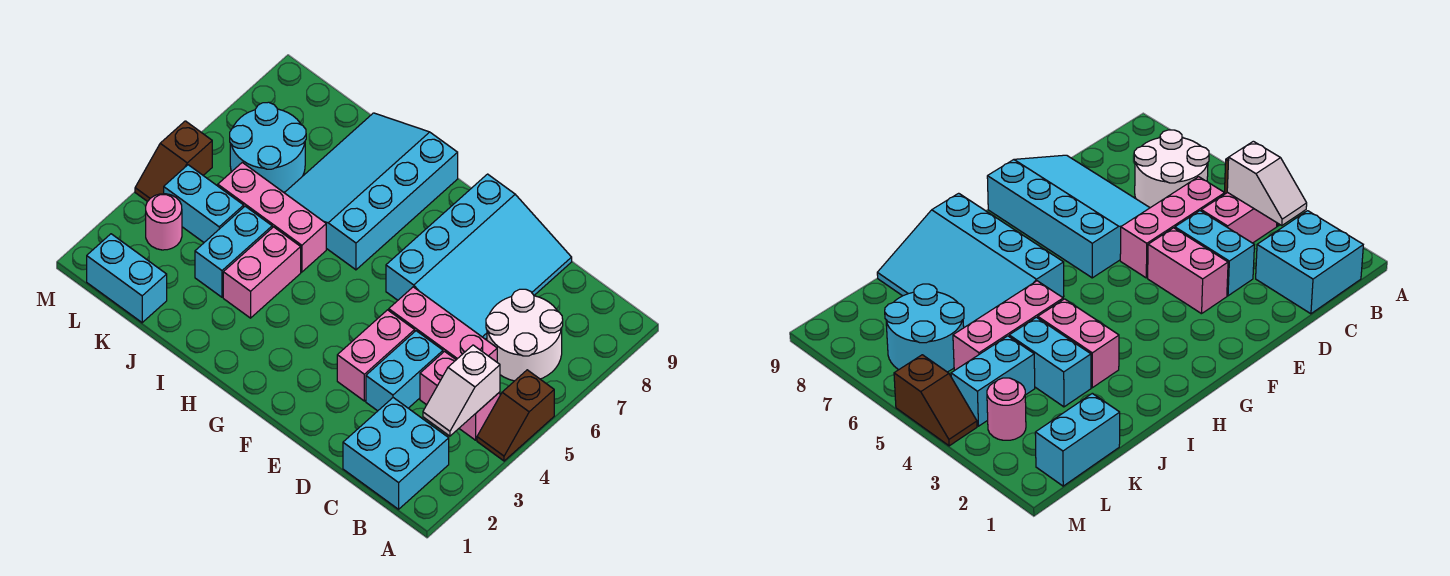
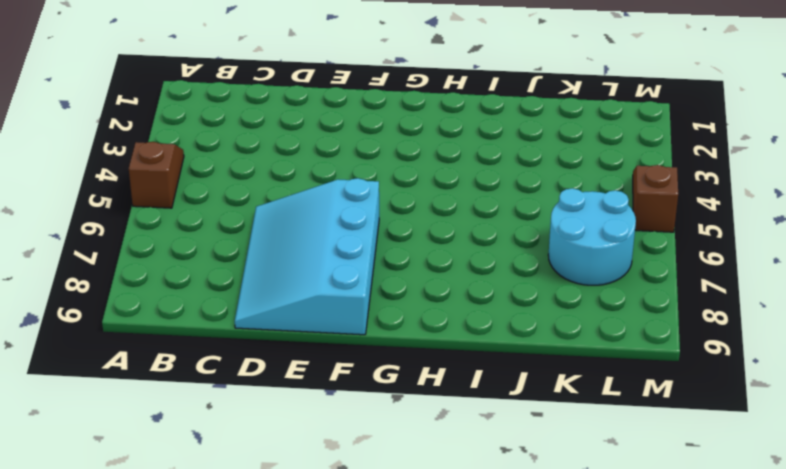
none -> cyan brick B1:C2 level 1
none -> pink brick B4:C4 level 1
none -> white round brick B6:C7 level 1

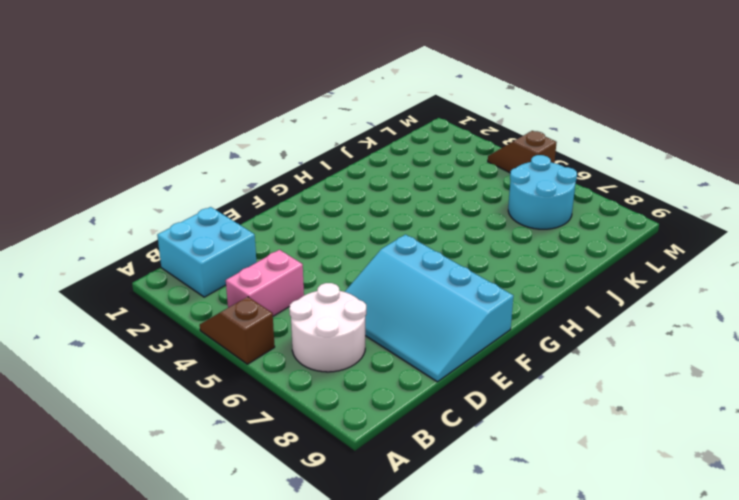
none -> pink brick C5:E5 level 1
none -> cyan brick D3:D4 level 1
none -> pink brick E3:E4 level 1

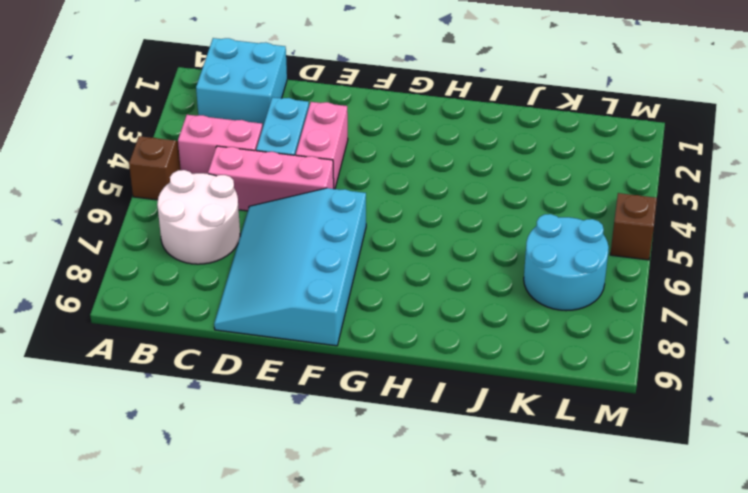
none -> cyan slope H6:J9 level 1 top H
none -> pink brick I3:I4 level 1
none -> pink brick I5:K5 level 1

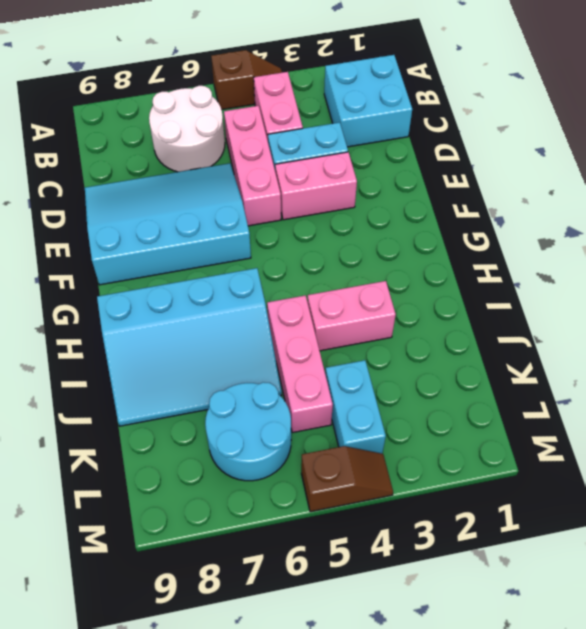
none -> cyan brick J3:J4 level 1
none -> cyan brick K1:L1 level 1
none -> pink round brick L3 level 1

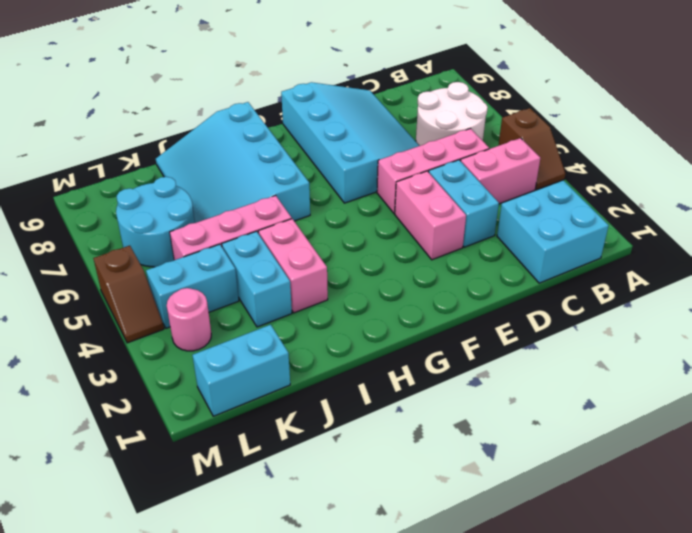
none -> white slope B3:B4 level 2 top 4

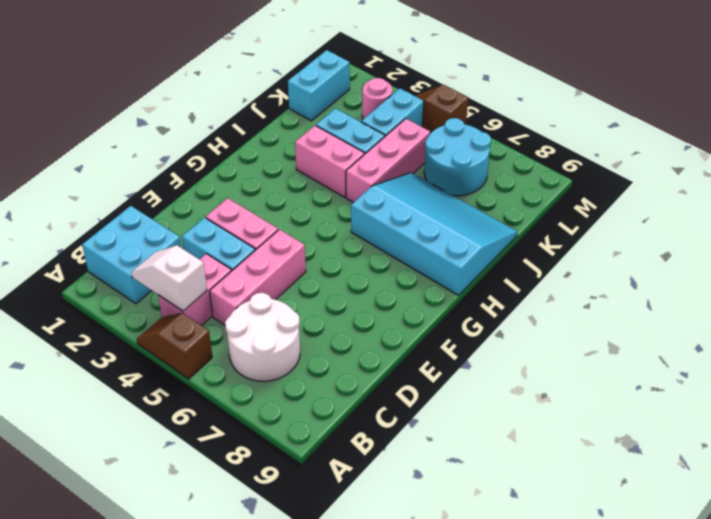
none -> cyan slope D6:F9 level 1 top F

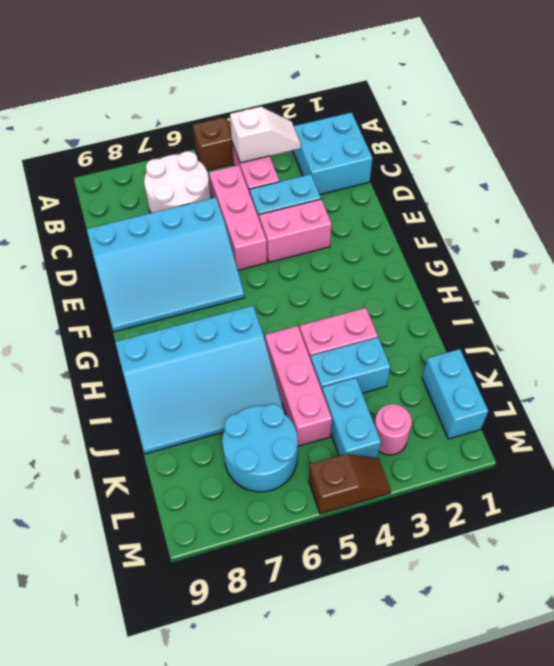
cyan slope D6:F9 level 1 top D -> cyan slope D6:F9 level 1 top F

